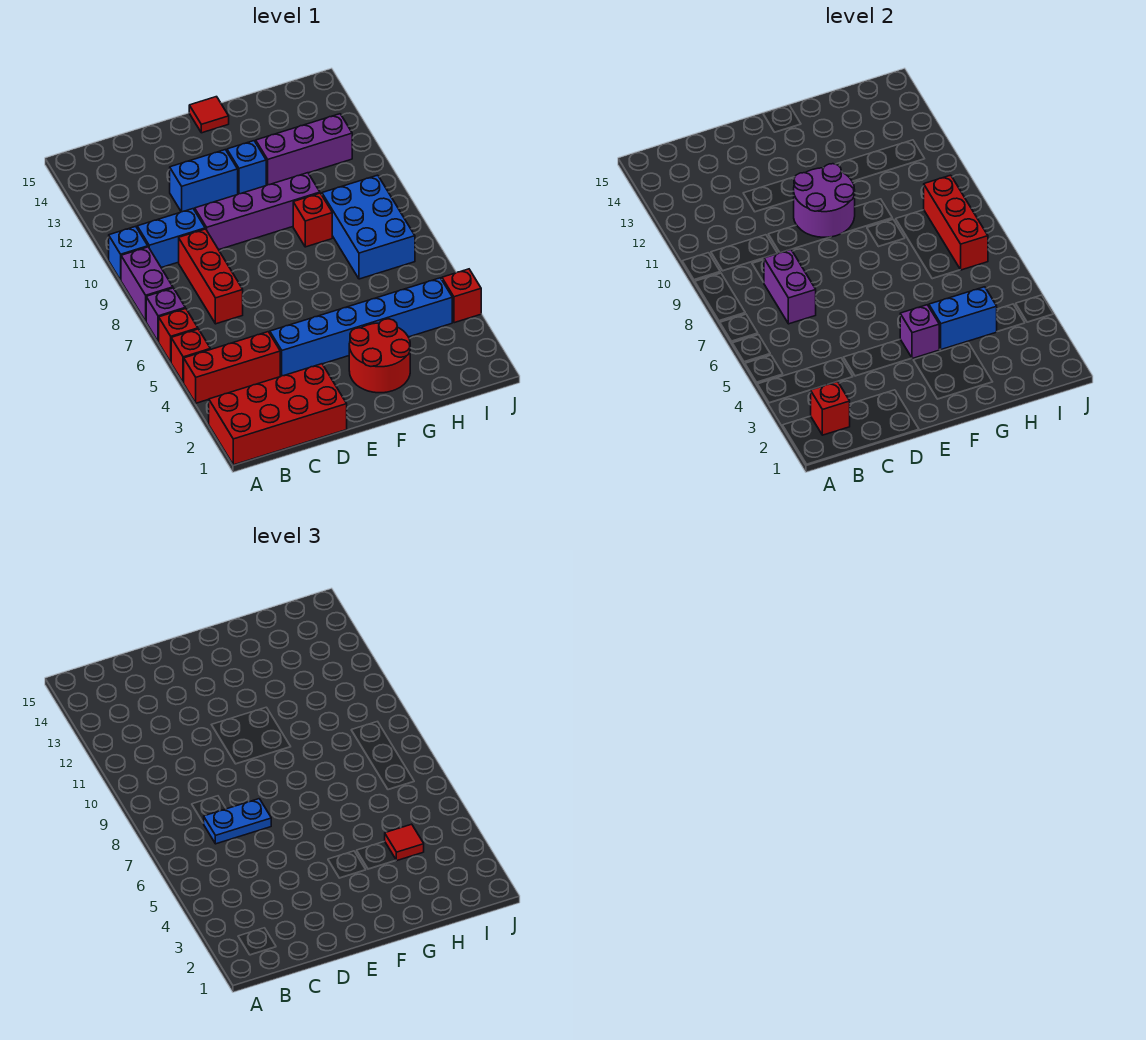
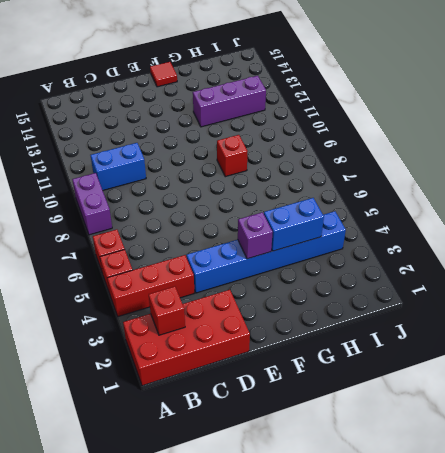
none -> purple brick A7 level 1
none -> blue brick A10 level 1
none -> red brick C7:C9 level 1

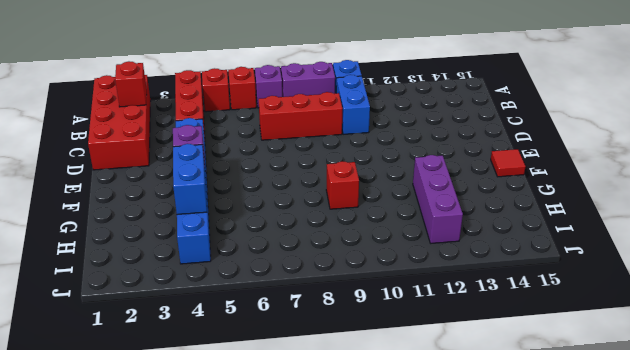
none -> purple brick D10:G10 level 1
none -> blue brick D12:E12 level 1
none -> red round brick F2:G3 level 1

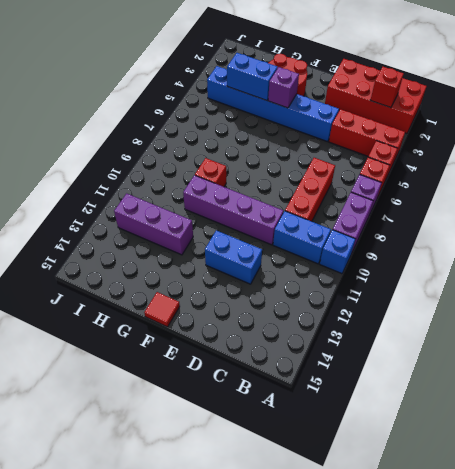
none -> blue brick F12 level 1
none -> blue brick H7:I9 level 1
none -> red brick J4 level 1

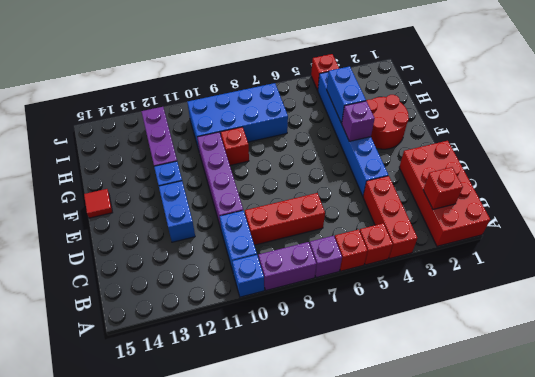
blue brick H7:I10 level 1 -> blue brick H7:I9 level 1
none -> purple brick C7:C8 level 2
none -> purple round brick E10:F11 level 2
none -> red brick I7:I9 level 2

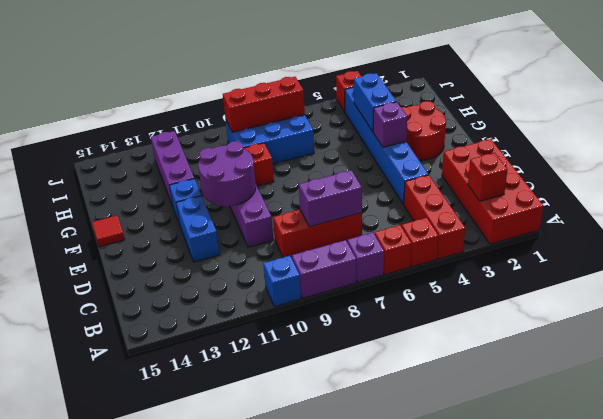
none -> blue brick B10:C10 level 1
none -> blue plate C7:D7 level 3
none -> red tile H4 level 3

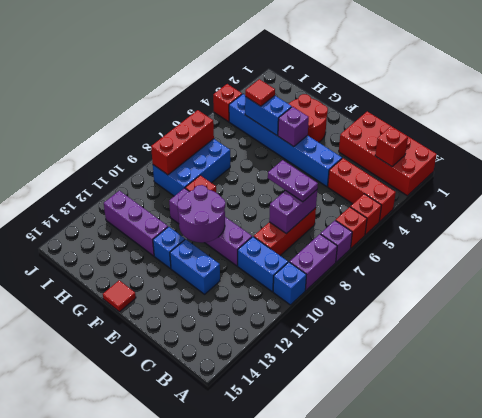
purple plate C7:D7 level 3 -> blue plate C7:D7 level 3

